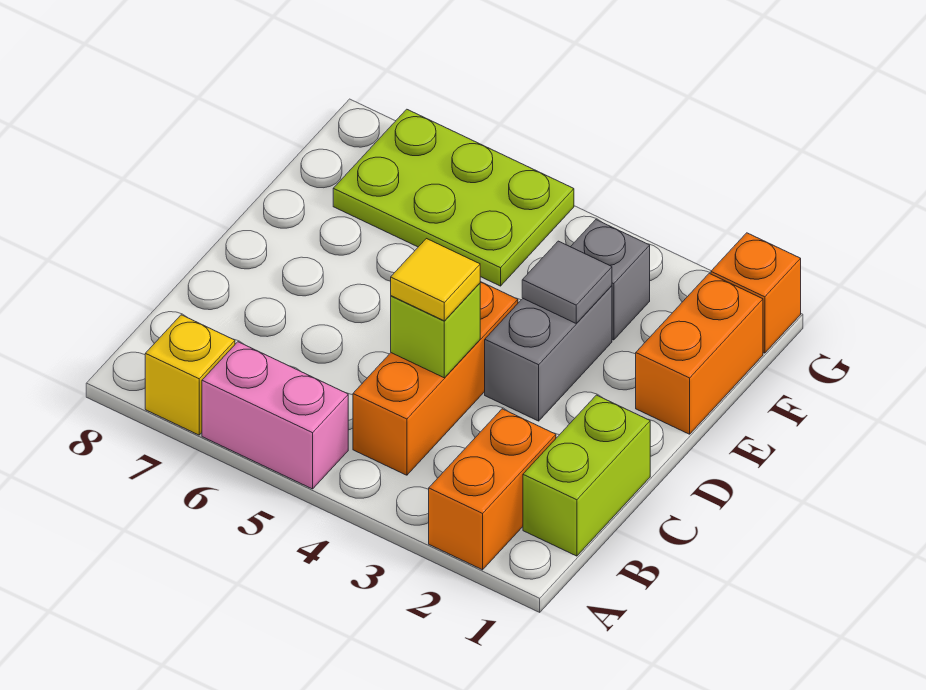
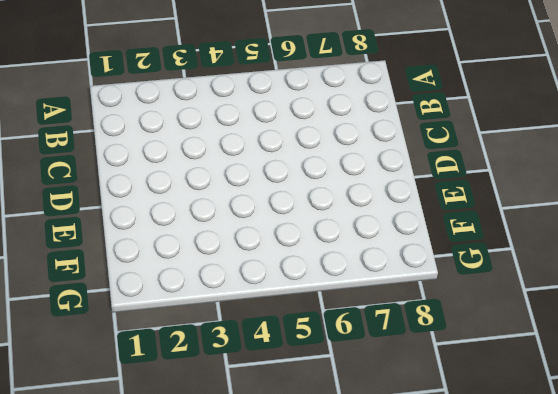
none -> orange brick A2:B2 level 1
none -> pink brick A5:A6 level 1
none -> yellow brick A7 level 1

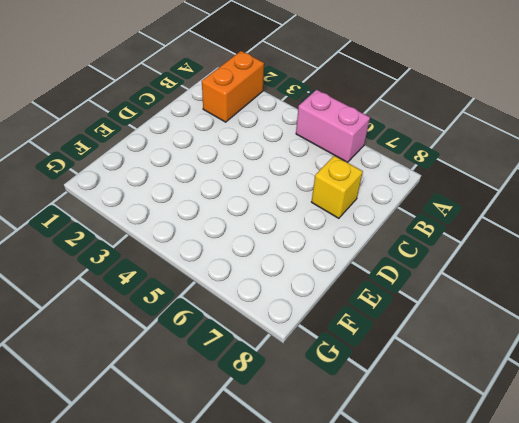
yellow brick C7 level 1 -> yellow brick A7 level 1
none -> lime brick B1:C1 level 1
none -> orange brick B4:D4 level 1
none -> grey brick D3:E3 level 1

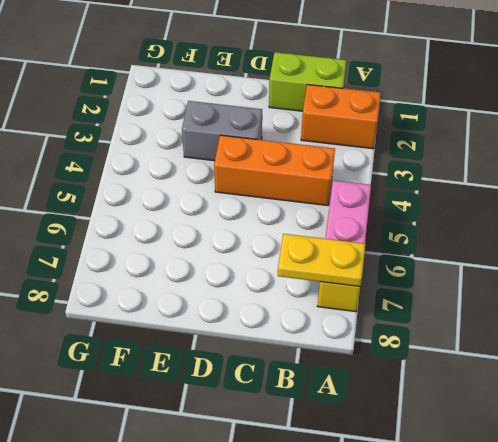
yellow plate A7:B7 level 2 -> none
none -> orange brick E1:F1 level 1
none -> grey brick F3 level 1
none -> lime plate F5:G7 level 1

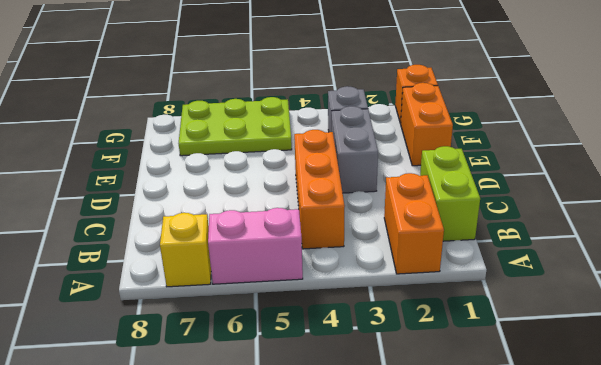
none -> lime brick C4 level 2
none -> grey tile E3 level 2
none -> yellow tile C4 level 3

